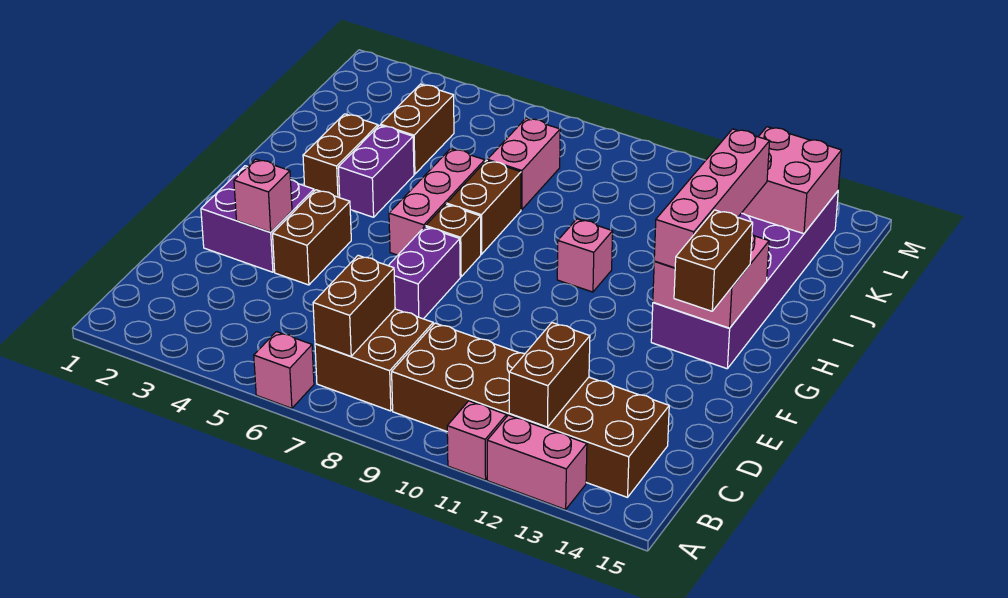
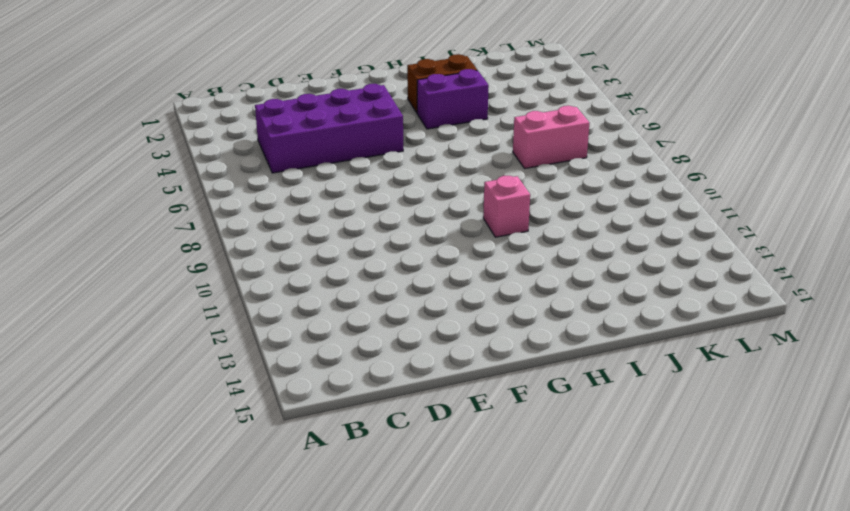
purple brick C4:F5 level 1 -> brown brick E4:F4 level 1
none -> pink brick A6 level 1
none -> pink brick A11 level 1
none -> pink brick A12:A13 level 1

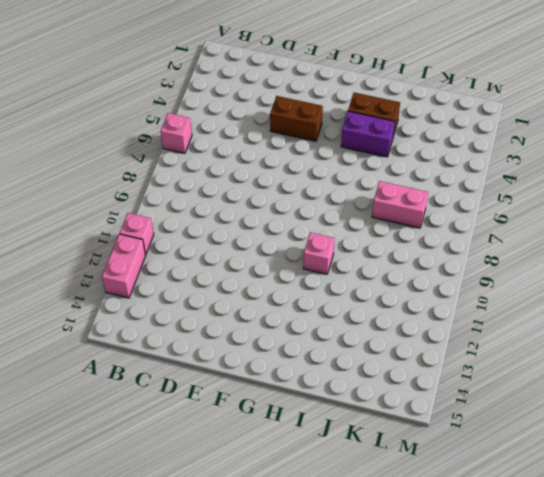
none -> brown brick B7:C8 level 1
none -> brown brick B9:C14 level 1
none -> purple brick E2:F3 level 1

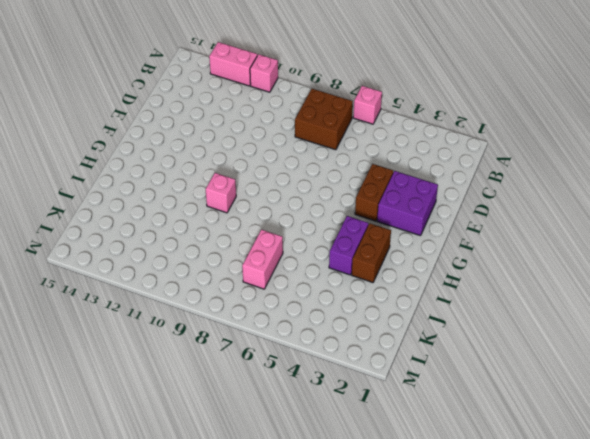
none -> brown brick B9:C14 level 1
none -> purple brick E7:F7 level 1
none -> pink brick G6:I6 level 1

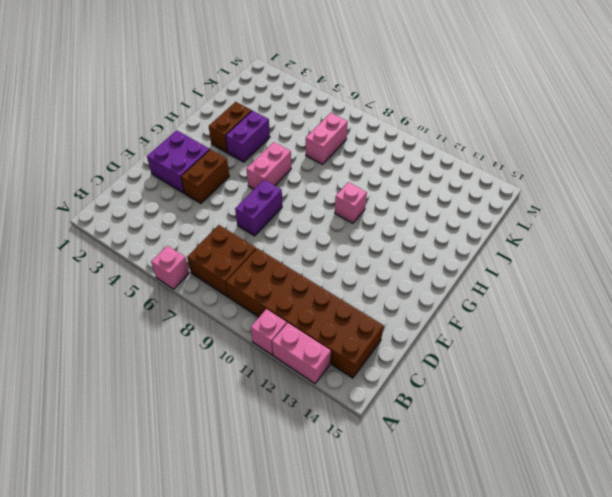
pink brick G6:H6 level 1 -> pink brick G6:I6 level 1
none -> brown brick G7 level 1
none -> purple brick G13:L14 level 1
none -> brown brick H7:I7 level 1

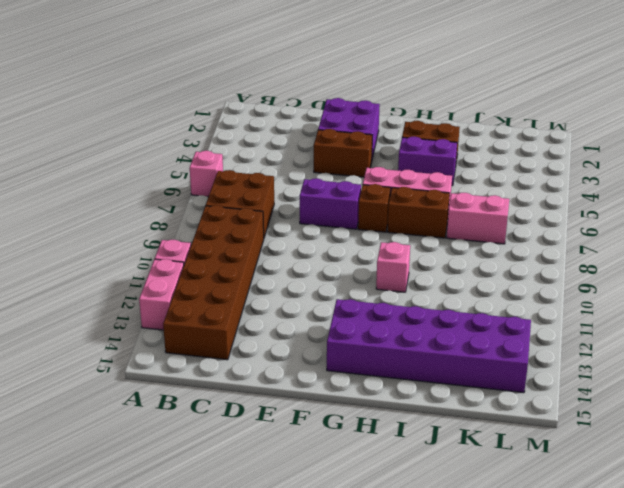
none -> brown brick J4:K4 level 1
none -> brown brick B7:C7 level 2
none -> brown brick B12:C12 level 2

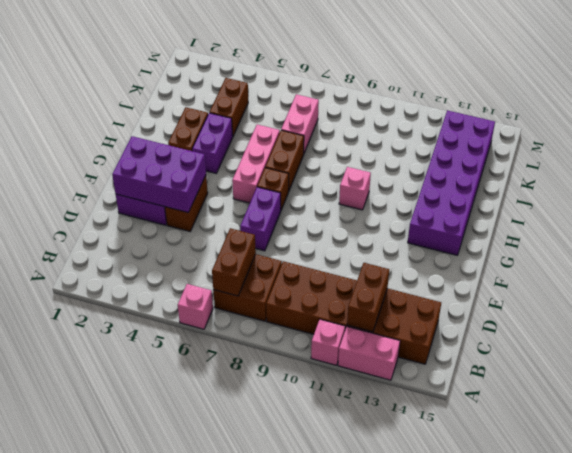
purple brick E2:F4 level 2 -> pink brick E3 level 2
none -> pink brick G13:H14 level 2
none -> pink brick K13:L14 level 2
none -> brown brick F14:G14 level 3

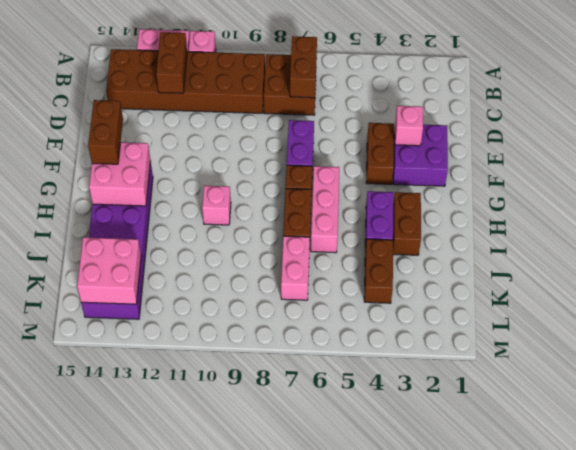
none -> pink brick A6 level 1
none -> pink brick G13:J13 level 3

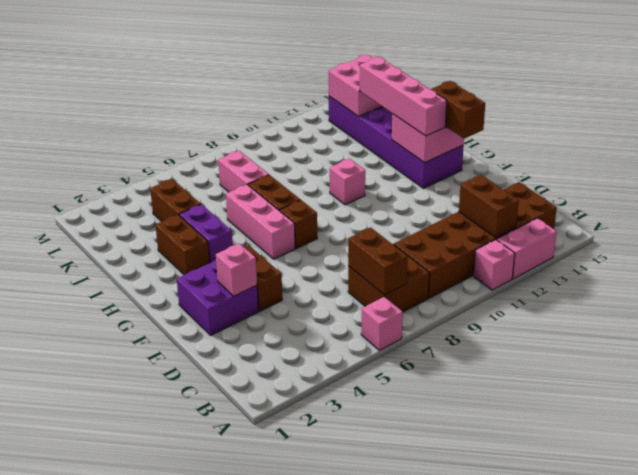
none -> purple brick E7:F7 level 1

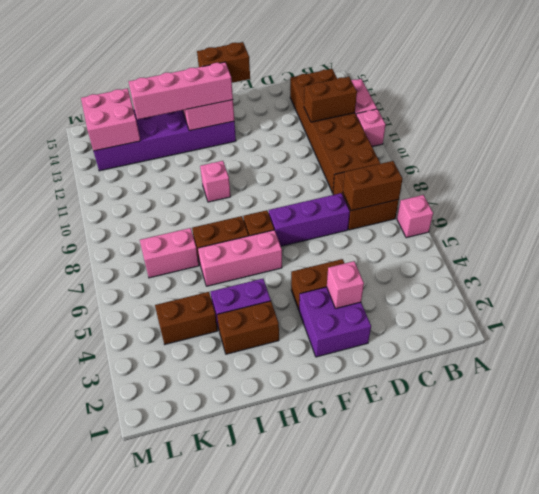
purple brick D7:F7 level 1 -> purple brick E7:F7 level 1

